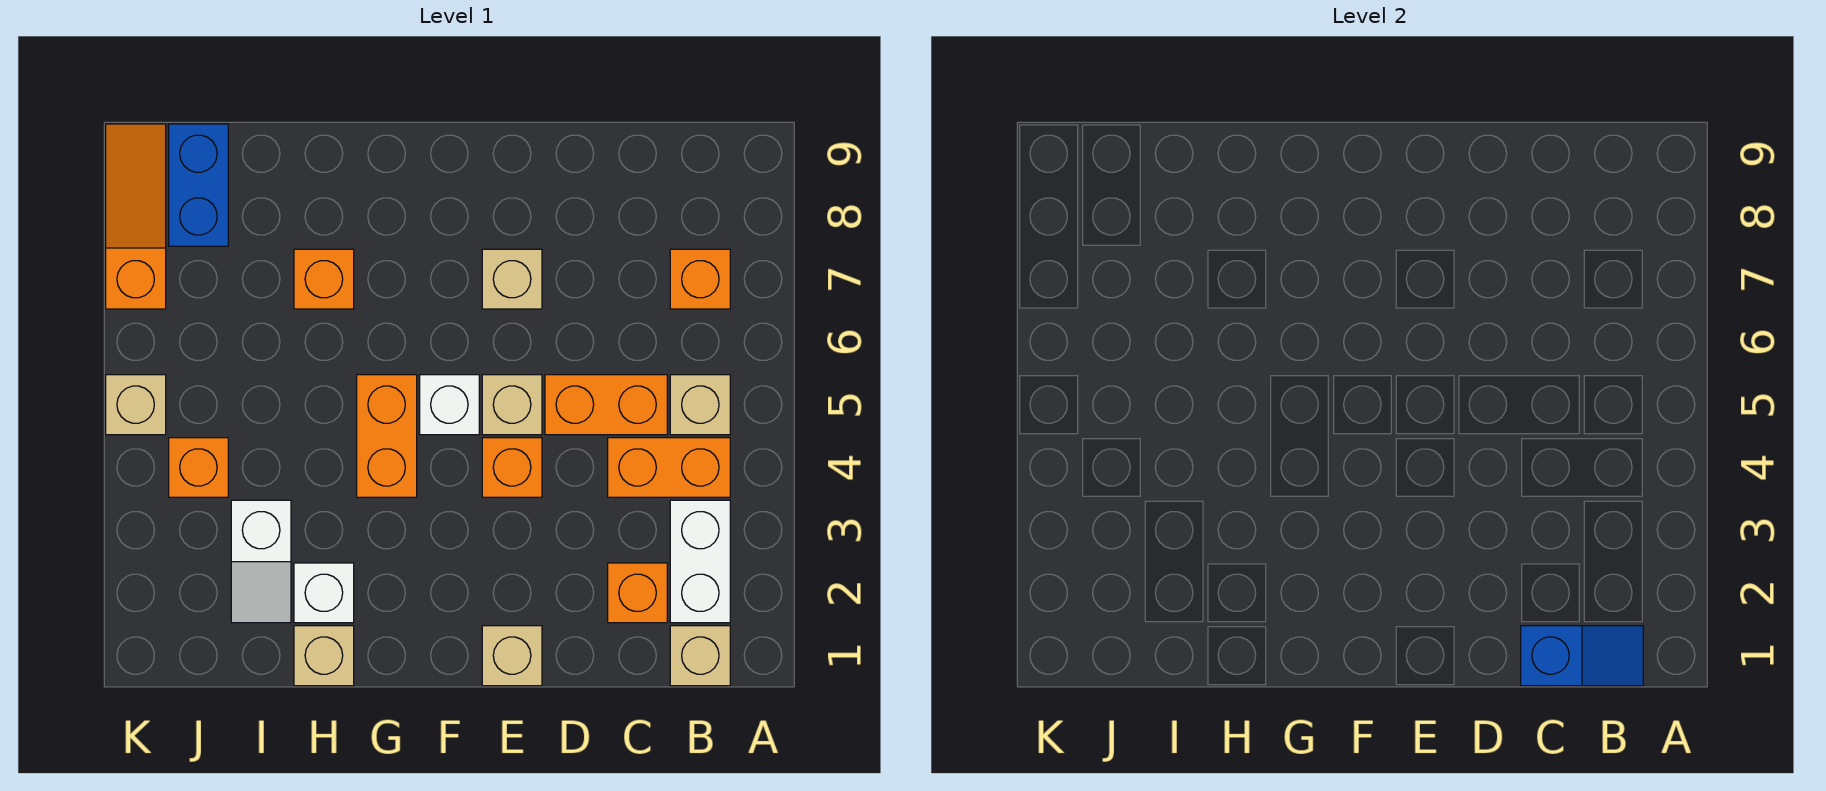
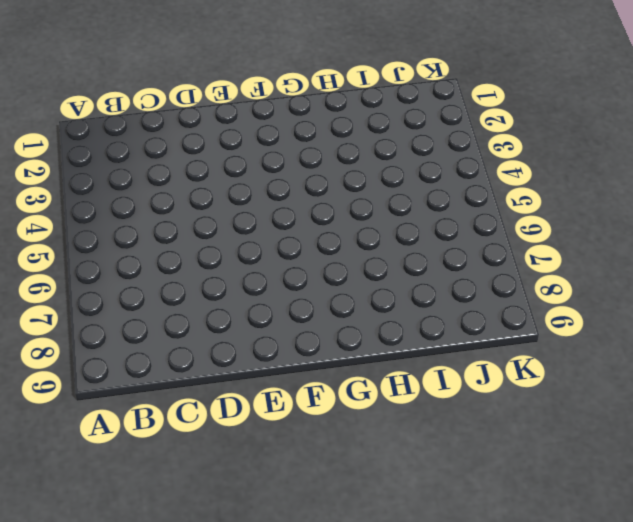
none -> tan brick B1 level 1
none -> white brick B2:B3 level 1
none -> orange brick B4:C4 level 1

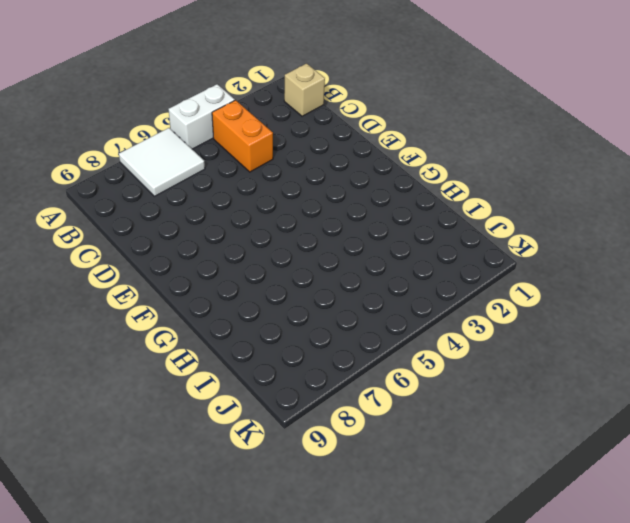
white brick A4:A5 level 1 -> white brick B2:B3 level 1
white tile A6:B7 level 1 -> orange brick B7 level 1
none -> tan brick B5 level 1
none -> orange brick C2 level 1
none -> orange brick C5:D5 level 1

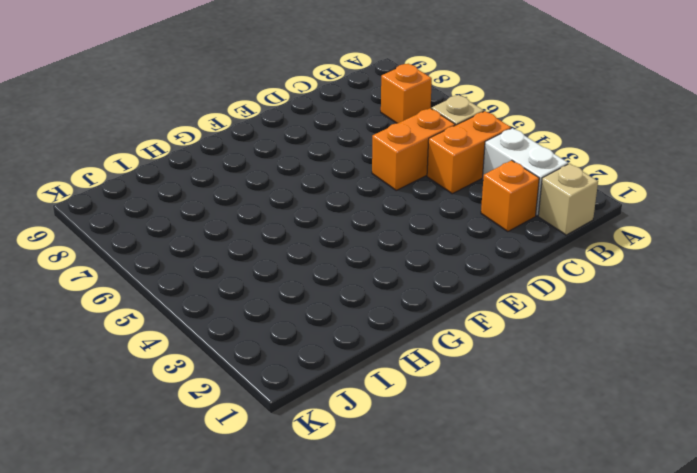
none -> tan brick E1 level 1
none -> orange brick E4 level 1
none -> tan brick E5 level 1

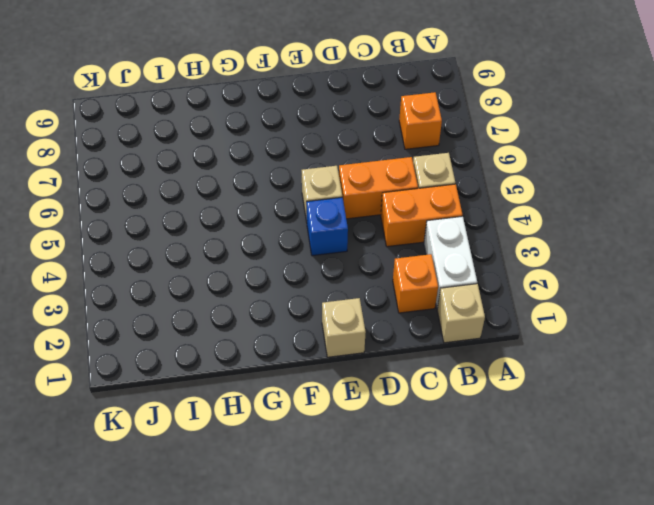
blue brick E4 level 1 -> orange brick E4 level 1
none -> tan brick E7 level 1
none -> white brick F5 level 1
none -> orange brick G4:G5 level 1

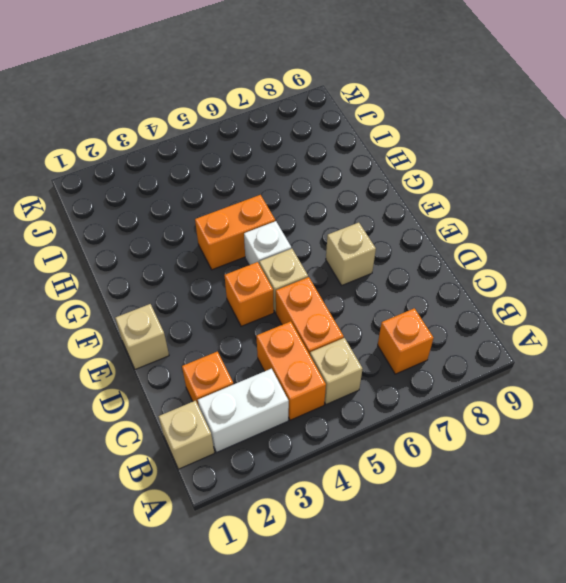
none -> tan brick H1 level 1
none -> white brick H2 level 1
none -> orange brick H7 level 1

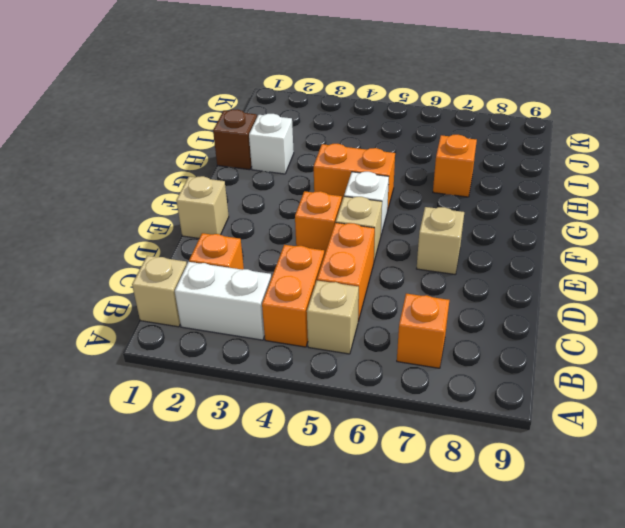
brown brick H1 level 1 -> tan brick H1 level 1
none -> white slope I2:I3 level 1 top 3
none -> orange brick J4 level 1
none -> blue brick J8:J9 level 1

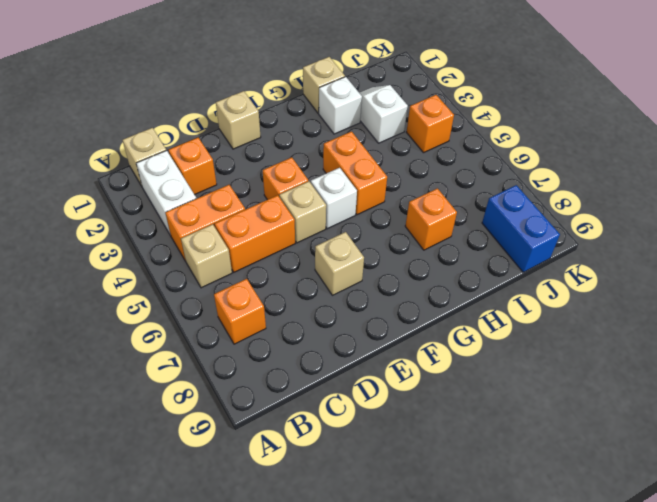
none -> tan brick K5 level 1
none -> orange slope K7:K9 level 1 top 7
none -> blue slope B1:C1 level 2 top C

